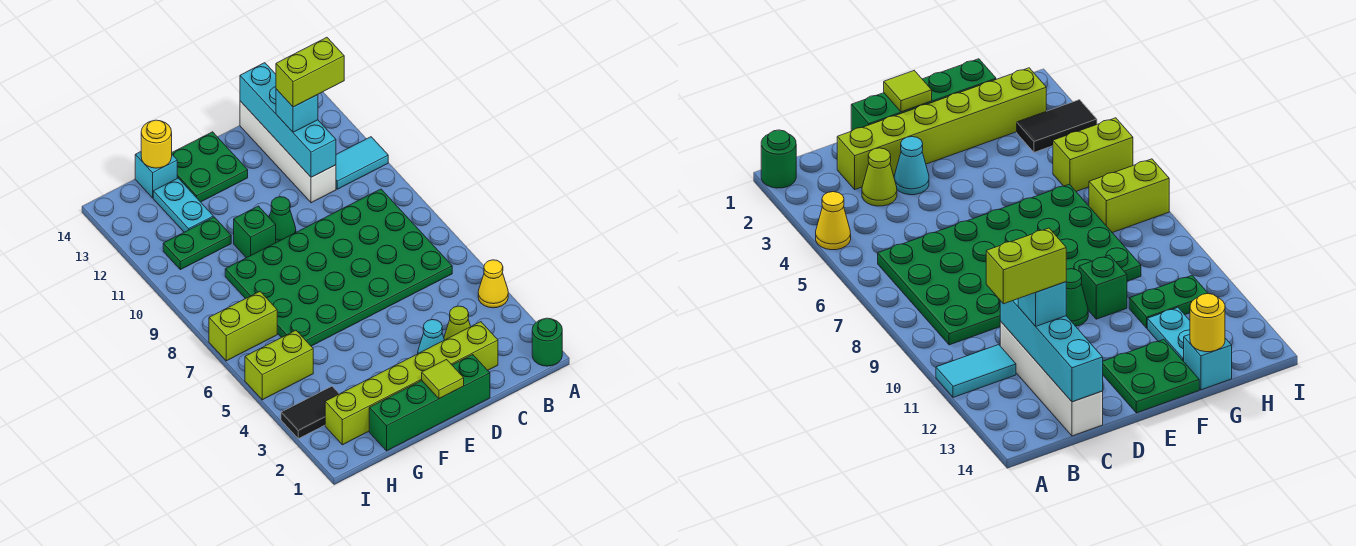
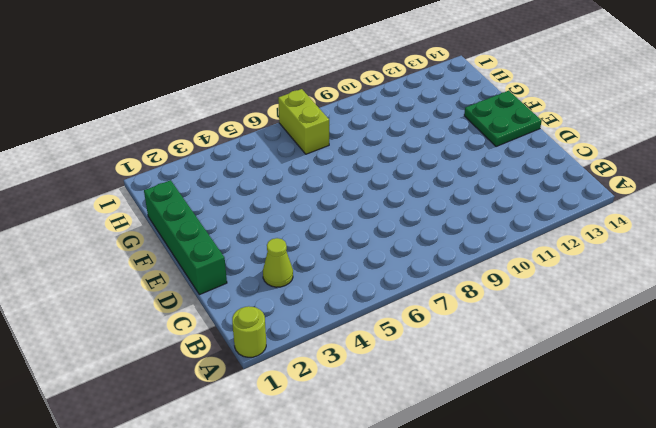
lime round brick A1 level 1 -> green round brick A1 level 1
none -> yellow cone A4 level 1
none -> cyan tile A11:B11 level 1
none -> green plate B6:G9 level 1

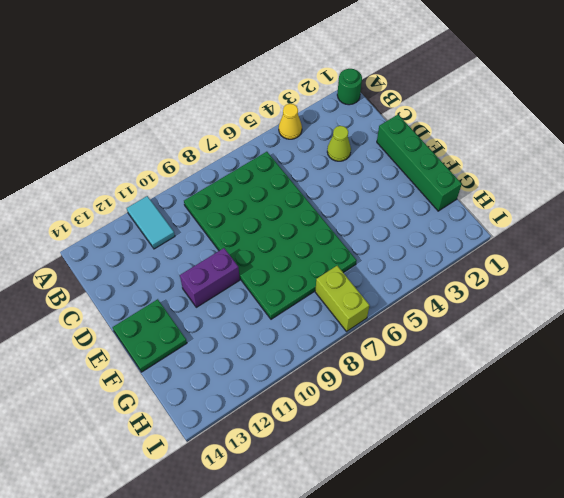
purple brick E10:E11 level 1 -> green cone E10 level 1
none -> lime brick C2:H2 level 1
none -> white brick C11:C14 level 1
none -> cyan cone D3 level 1

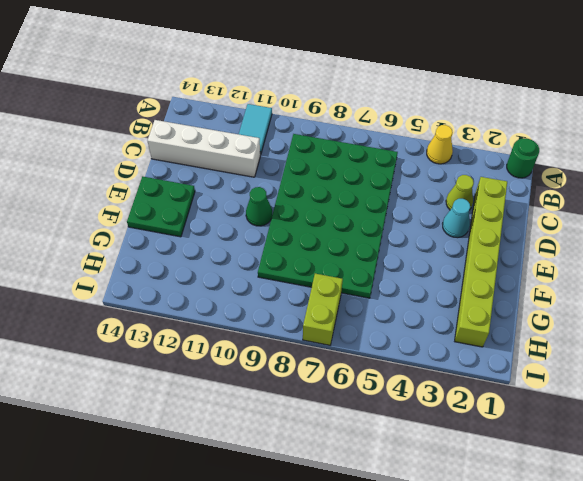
none -> green brick D1:G1 level 1
none -> green brick F10 level 1
none -> green plate G11:H11 level 1

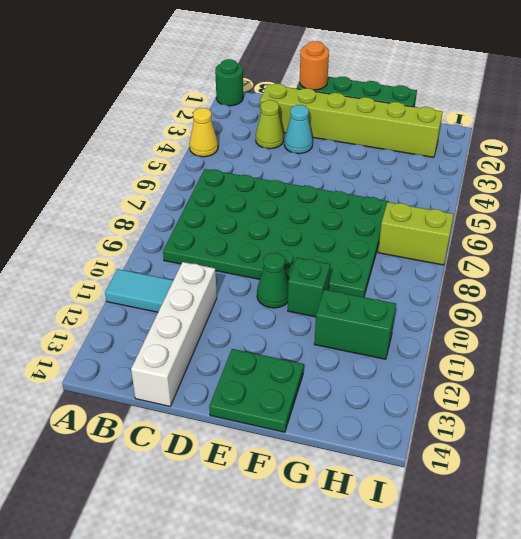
orange round brick D1 level 2 -> none
green brick G11:H11 level 1 -> green plate G11:H11 level 1
none -> cyan plate G12:G13 level 1
none -> cyan brick G14 level 1
none -> black tile H3:I3 level 1

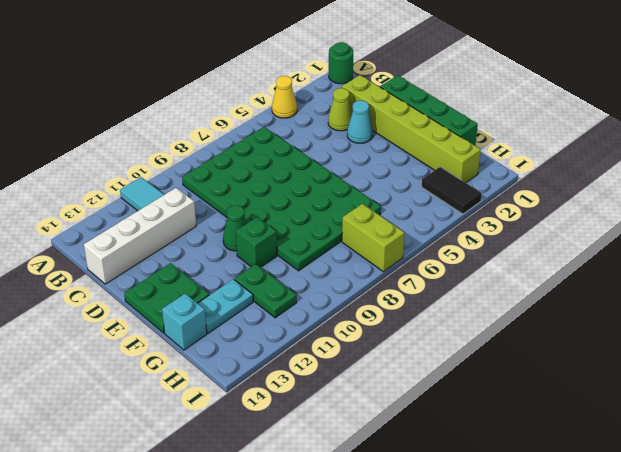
none -> lime brick H5:I5 level 1
none -> cyan brick C11:C14 level 2
none -> lime tile E1 level 2

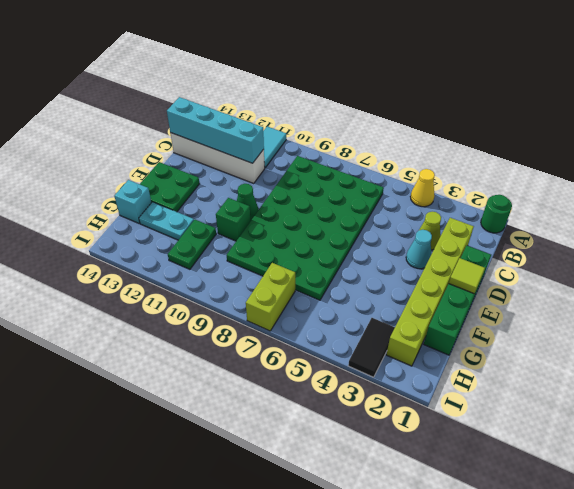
none -> lime brick H5:I5 level 1
none -> yellow round brick G14 level 2
none -> cyan brick C12 level 3

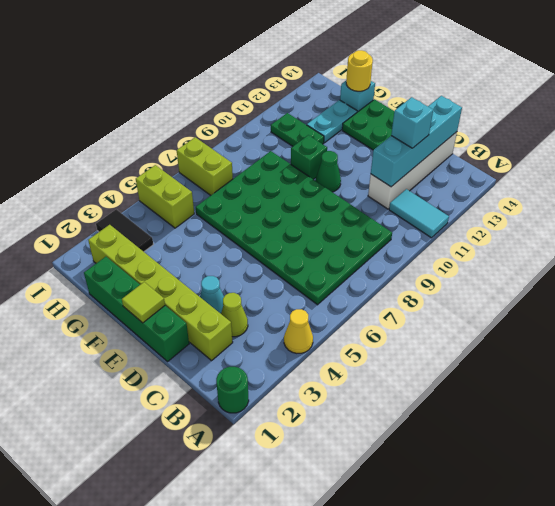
none -> lime brick B12:C12 level 4

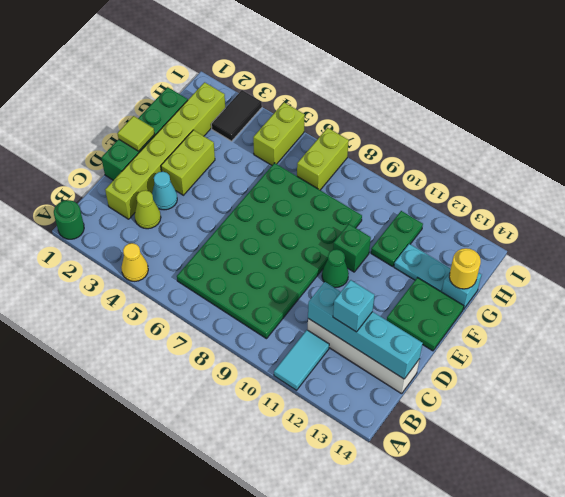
lime brick E3:F3 level 1 -> lime brick B12:C12 level 4

